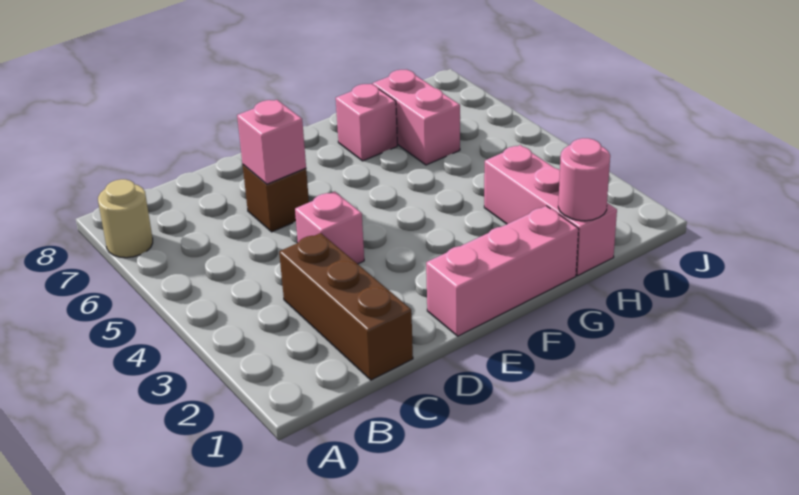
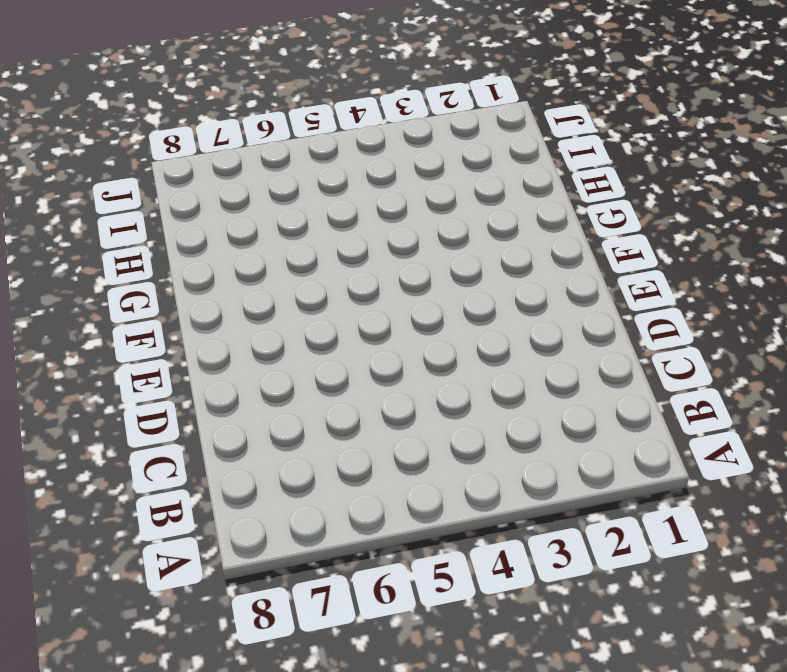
none -> tan round brick A7 level 1
none -> brown brick C1:C3 level 1

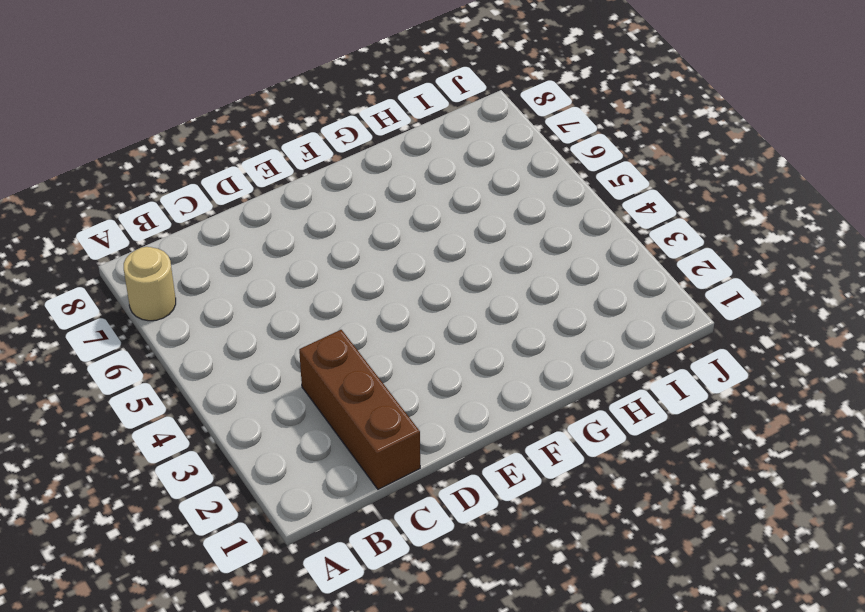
none -> pink brick D4 level 1
none -> brown brick D6 level 1

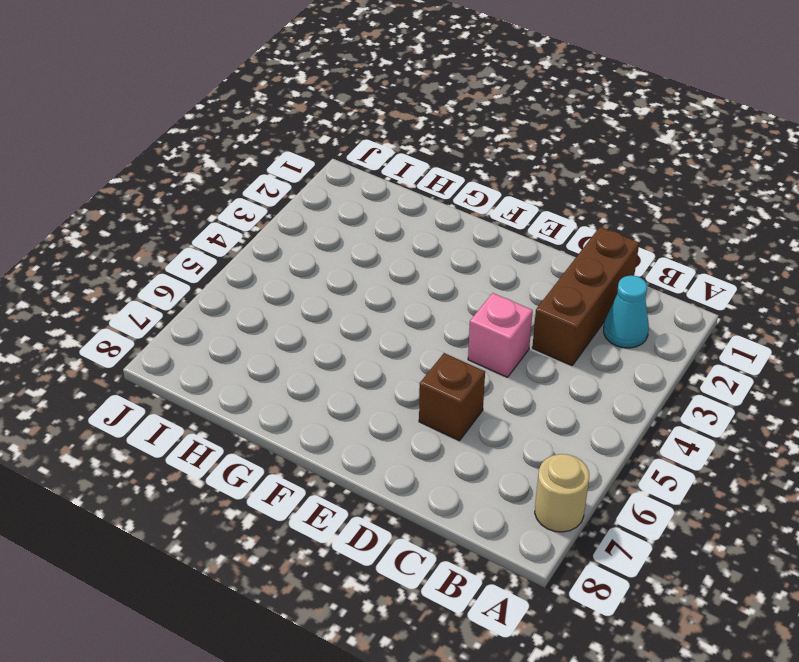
cyan cone B2 level 1 -> none
none -> pink brick E1:G1 level 1
none -> pink brick G7 level 1

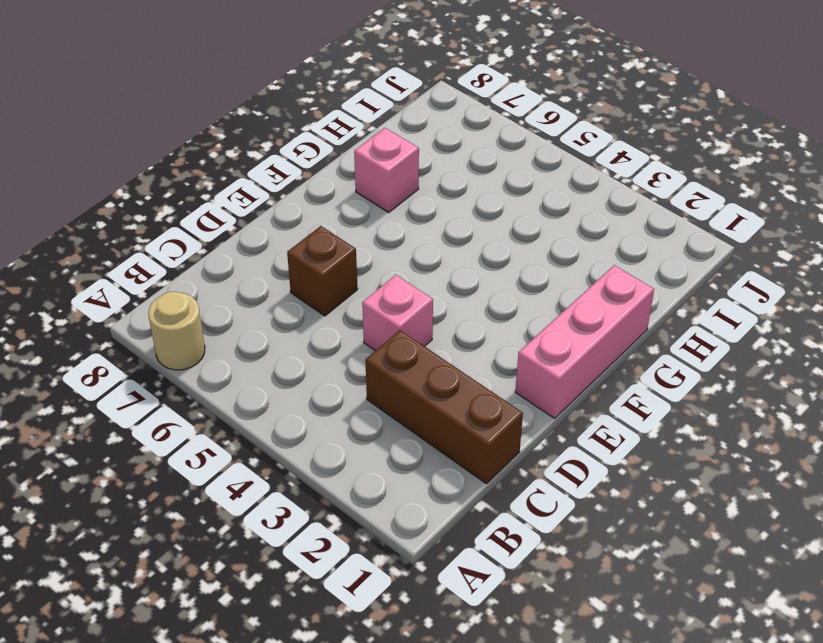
none -> pink brick H1:H3 level 1
none -> pink brick H6:H7 level 1

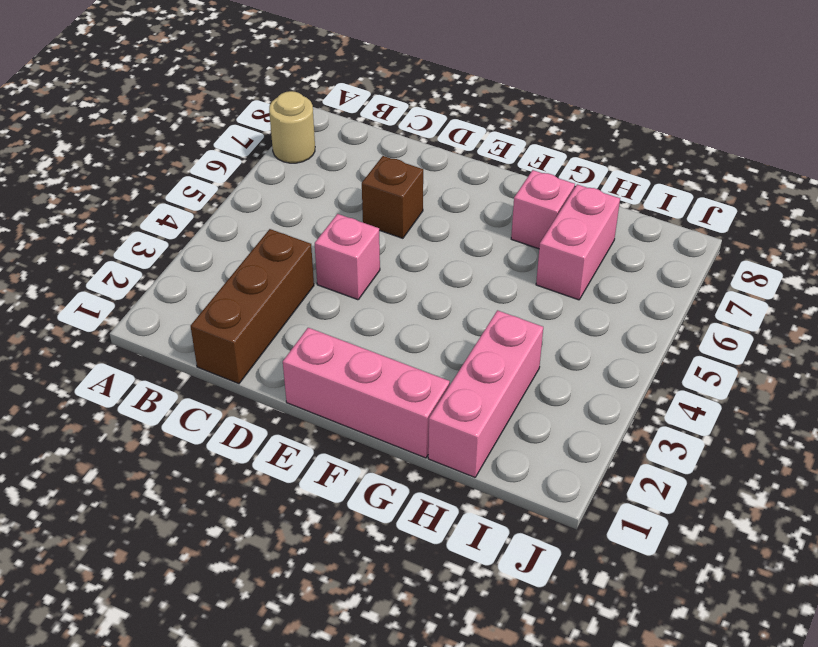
none -> pink brick D6 level 2
none -> pink round brick H1 level 2

